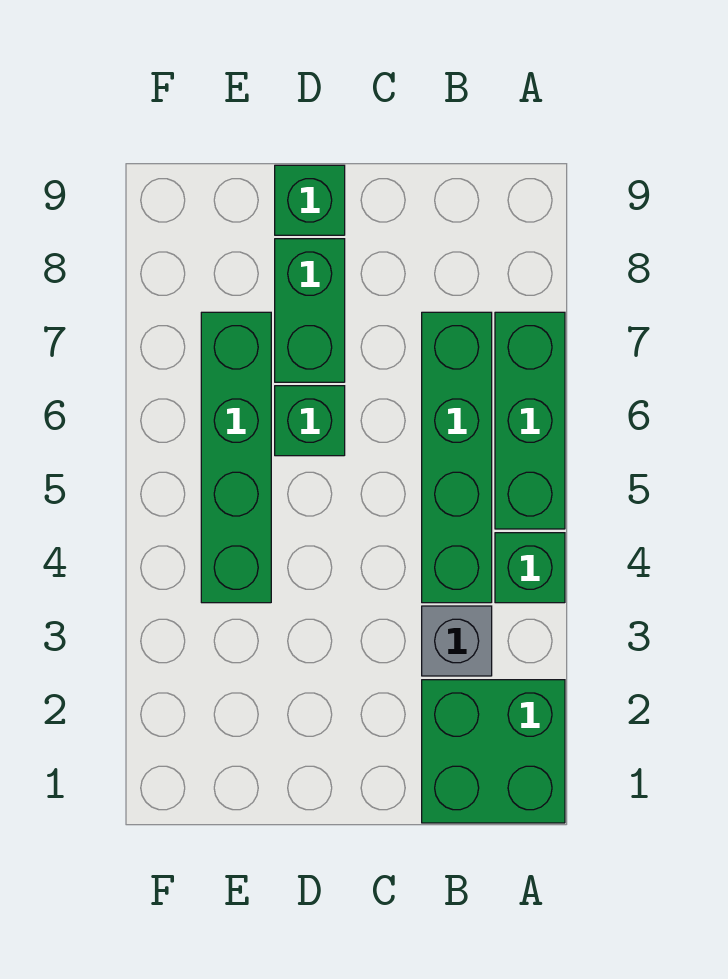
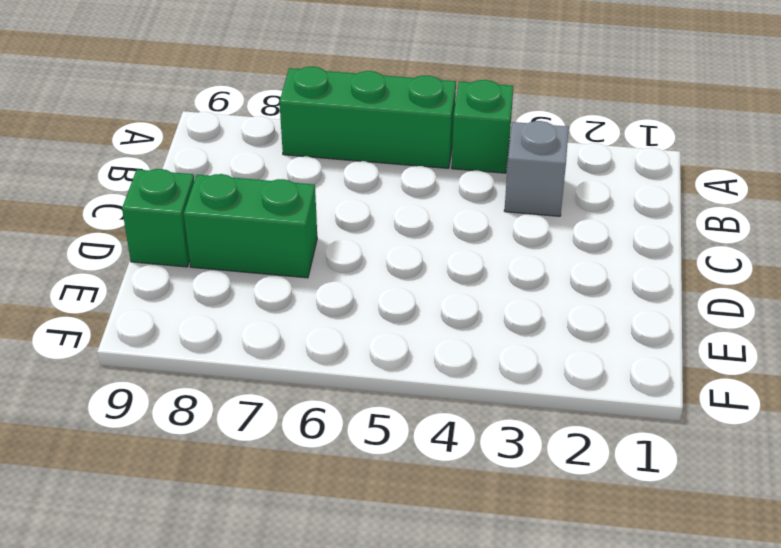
none -> green brick A1:B2 level 1
none -> green brick B4:B7 level 1

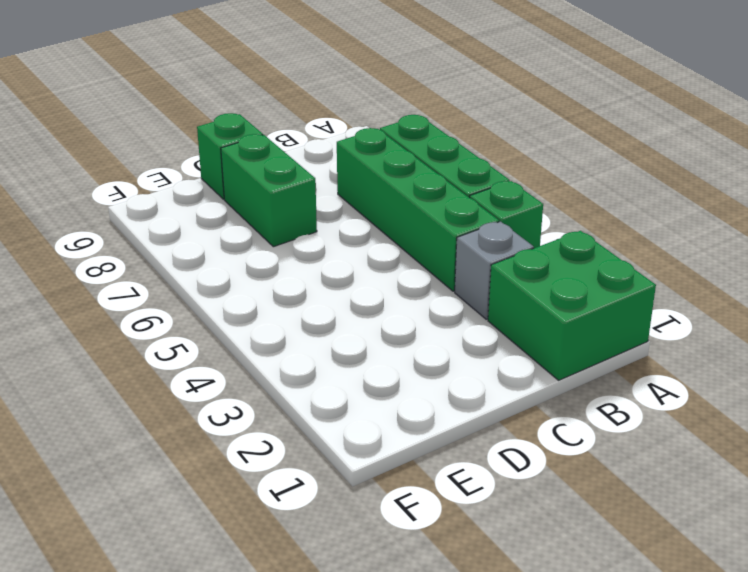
none -> green brick D6 level 1
none -> green brick E4:E7 level 1

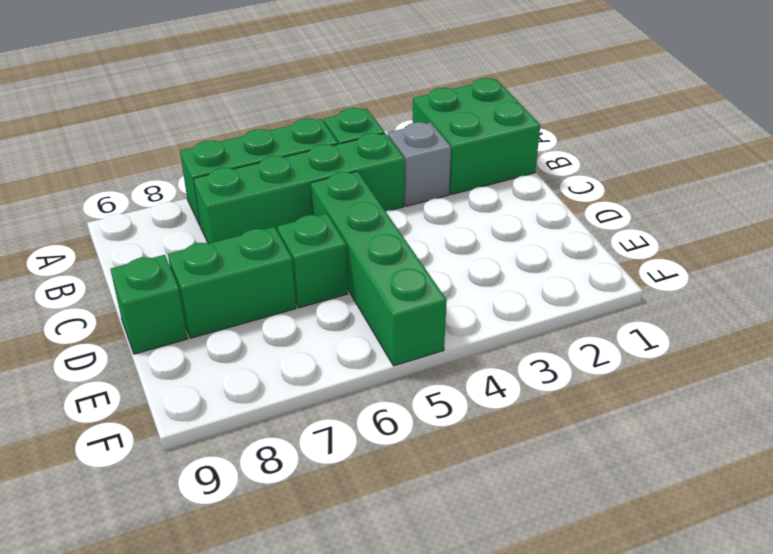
green brick C5:F5 level 1 -> green brick E4:E7 level 1

